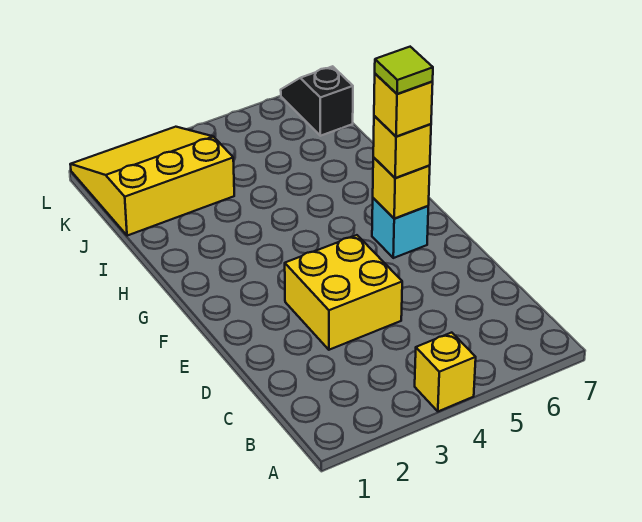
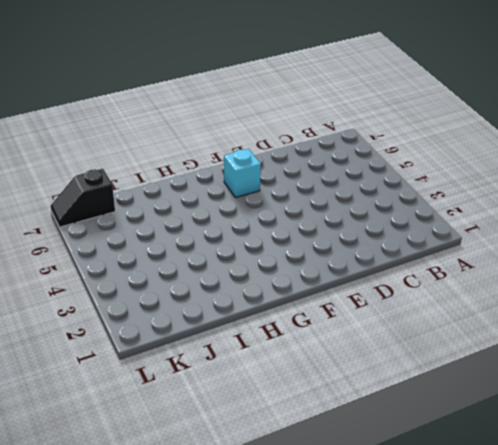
none -> yellow brick A4 level 1
none -> yellow brick D3:E4 level 1

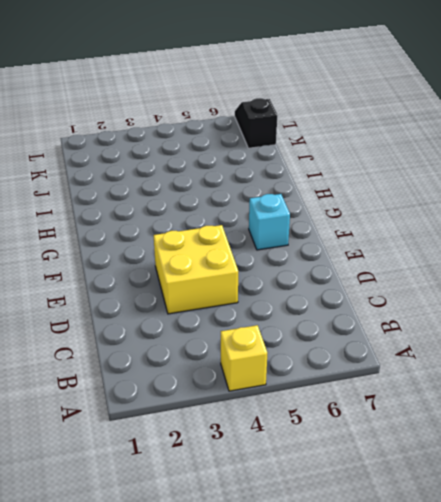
none -> yellow slope J1:L3 level 1 top J
none -> yellow brick F6 level 2

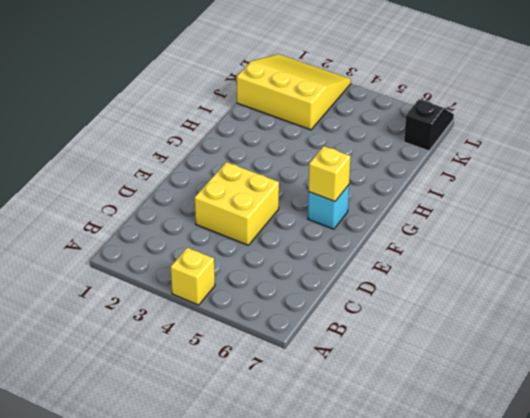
none -> yellow brick F6 level 3
none -> yellow brick F6 level 4

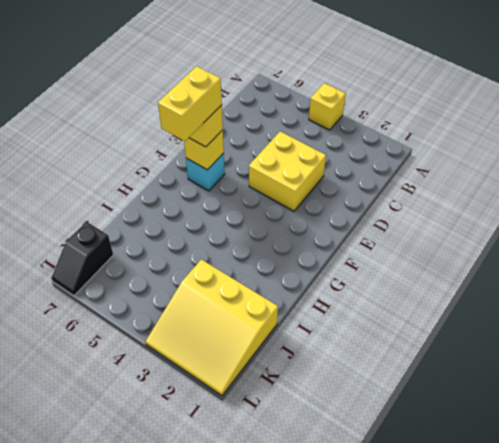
yellow brick F6:G6 level 4 -> yellow brick F6 level 4
none -> lime tile F6 level 5

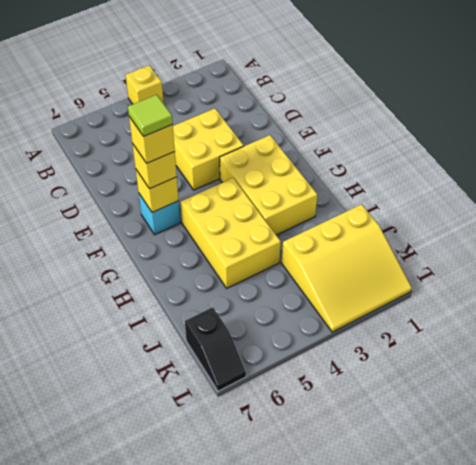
yellow brick F2:H3 level 1 -> none
yellow brick G4:I5 level 1 -> none

